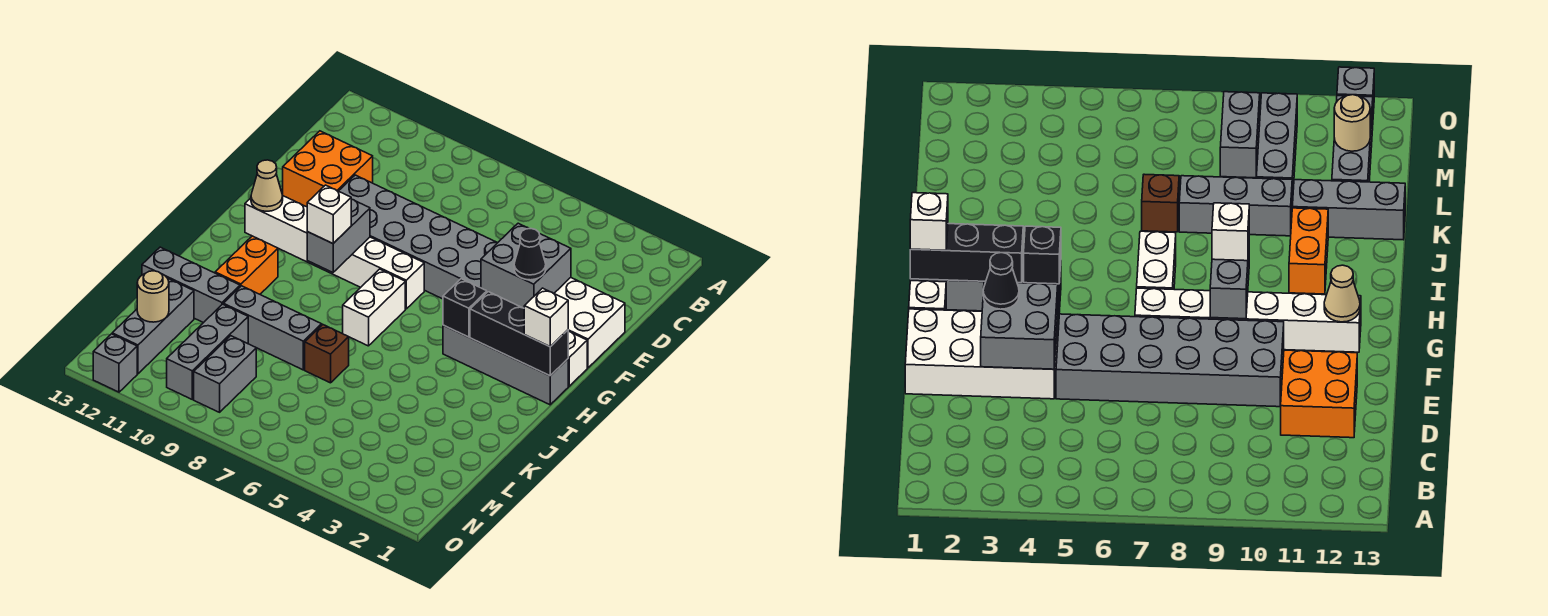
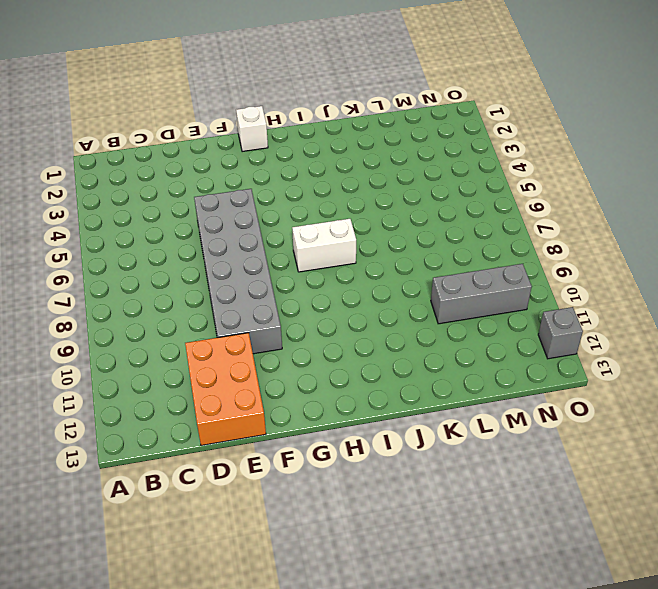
orange brick D11:E13 level 1 -> orange brick D11:E12 level 1
none -> white brick E1:F4 level 1
none -> white brick G7:G12 level 1
none -> grey brick H1:H4 level 1

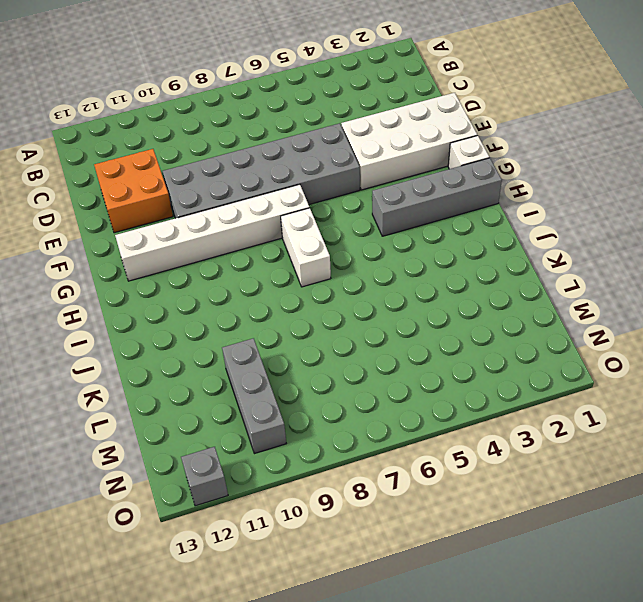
none -> orange brick I11:J11 level 1
none -> brown brick K7 level 1
none -> grey brick K8:K10 level 1

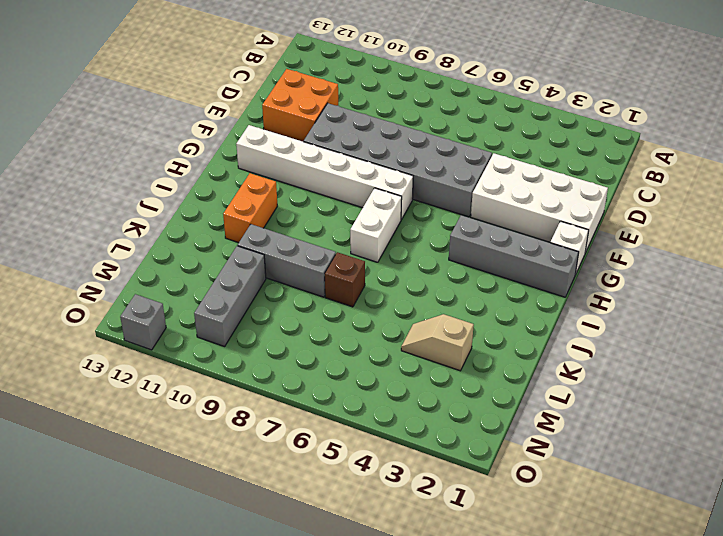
tan slope L3:L4 level 1 top 3 -> none
none -> grey brick K11:K13 level 1
none -> grey brick L12:N12 level 1
none -> grey brick M9:N9 level 1

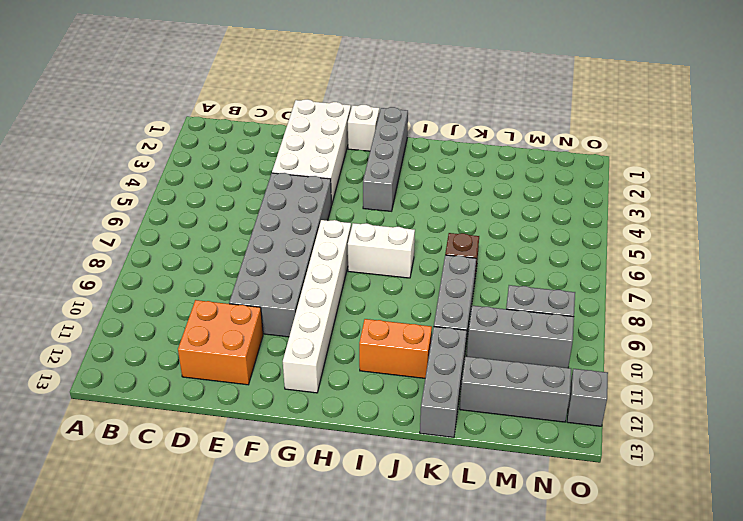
none -> grey brick E3:F4 level 2
none -> grey brick G9:H9 level 2
none -> tan cone G12 level 2

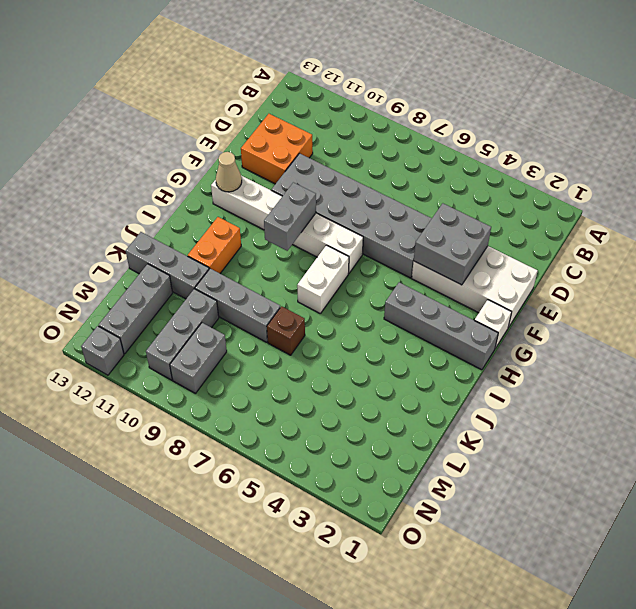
none -> black brick H1:H3 level 2
none -> black brick H4 level 2
none -> tan round brick M12 level 2

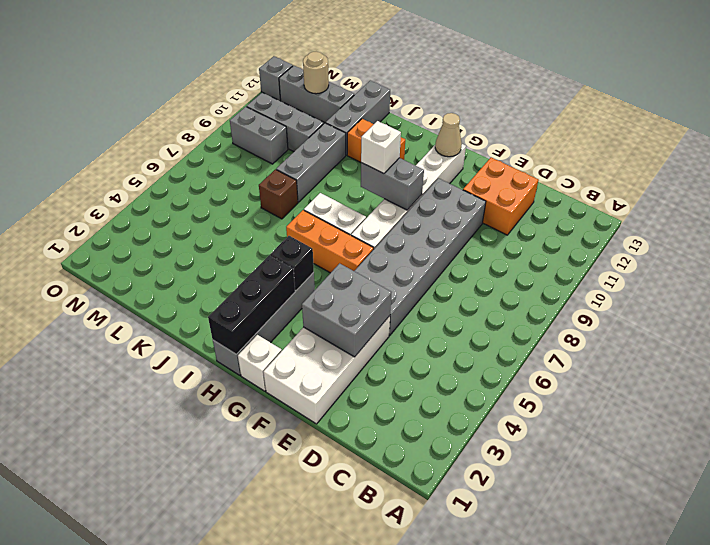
orange brick G6:I6 level 1 -> none
none -> black cone F3 level 3
none -> white brick H1 level 3

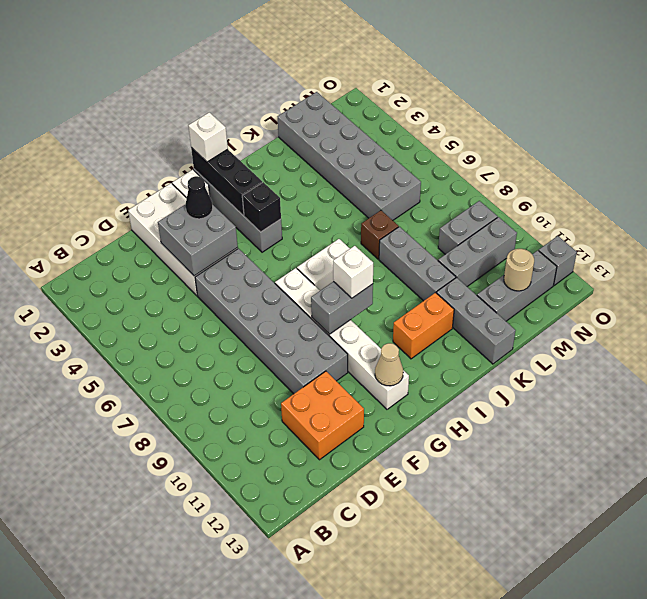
grey brick L1:M6 level 1 -> none

